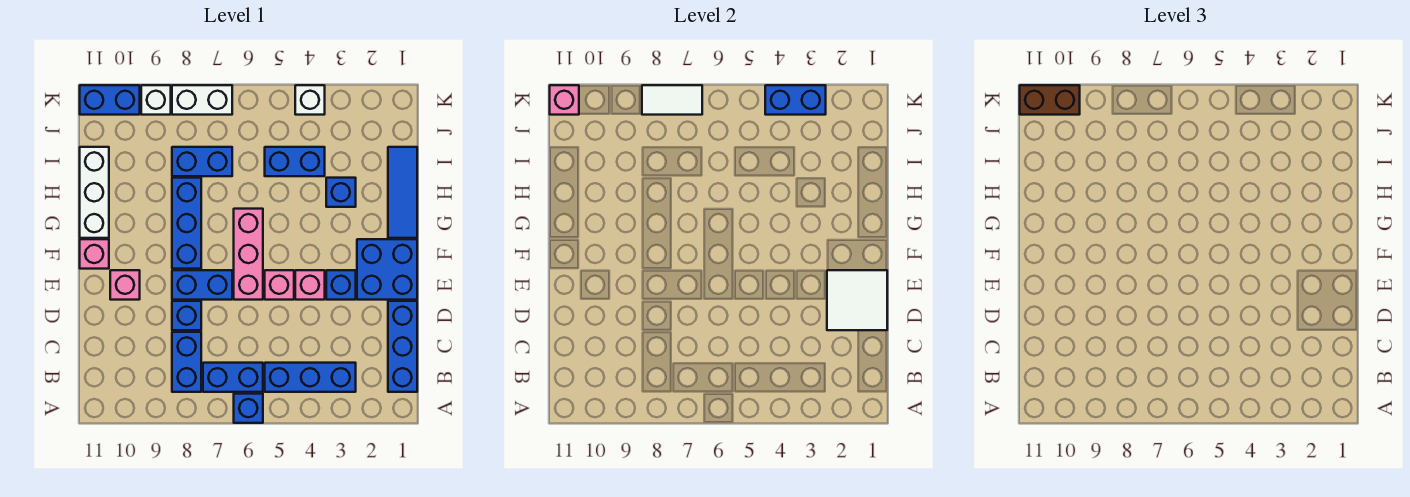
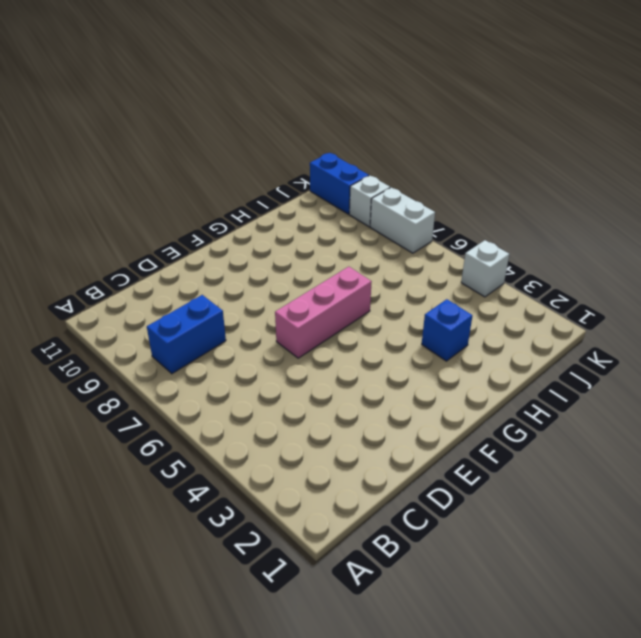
none -> blue brick A6 level 1
none -> blue brick B1:D1 level 1
none -> blue brick B3:B5 level 1

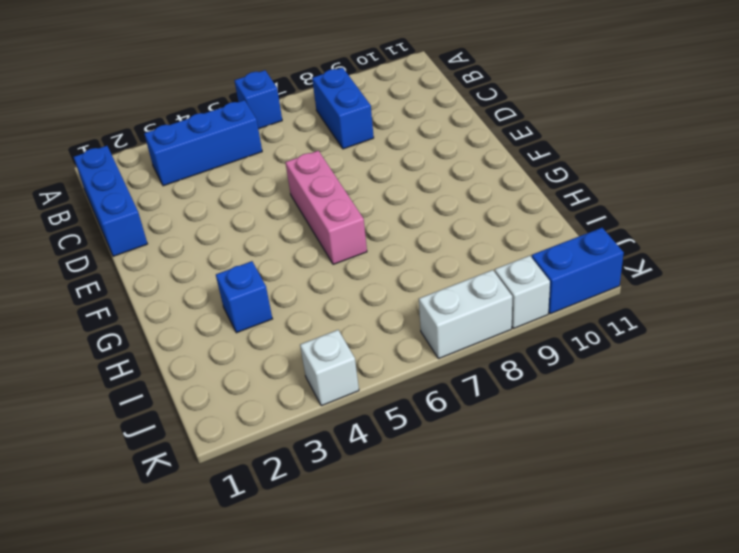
none -> blue brick B6:B7 level 1
none -> blue brick D8 level 1
none -> blue brick E1:F2 level 1

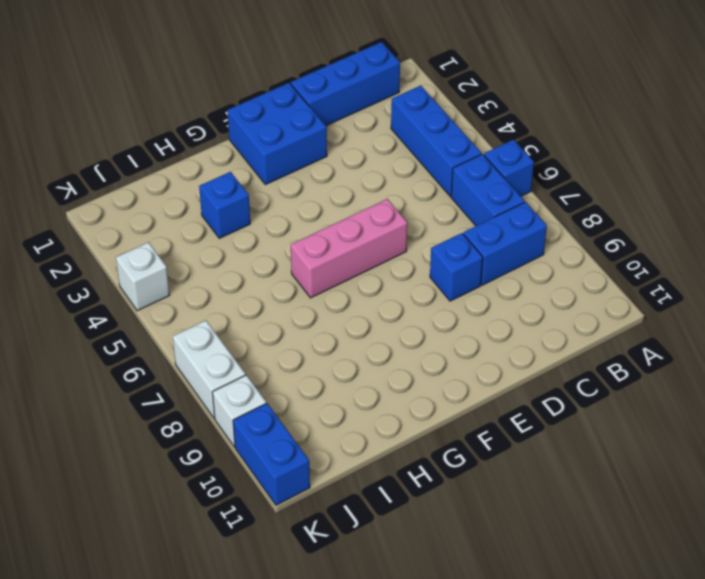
none -> blue brick E3 level 1
none -> pink brick E4 level 1
none -> pink brick E5 level 1

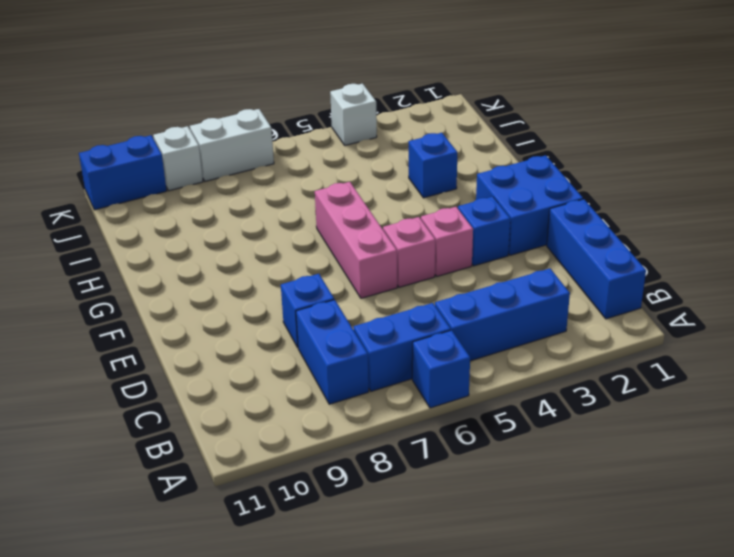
none -> blue brick E7:E8 level 1
none -> pink brick E10 level 1
none -> blue brick F8:H8 level 1

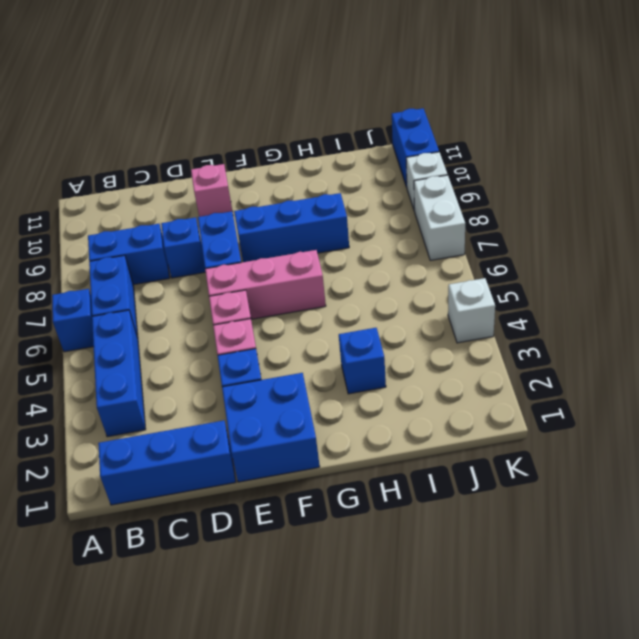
none -> pink brick F11 level 1
none -> blue tile G1:I1 level 1
none -> white brick G11:I11 level 1

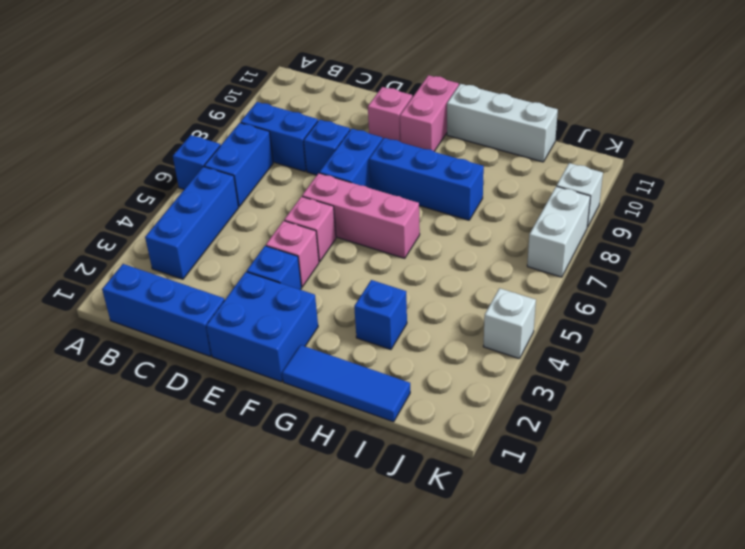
pink brick F10:F11 level 1 -> pink brick F11 level 1
none -> blue brick I4:I5 level 1
none -> blue brick I7:I8 level 1
none -> blue brick K10:K11 level 1

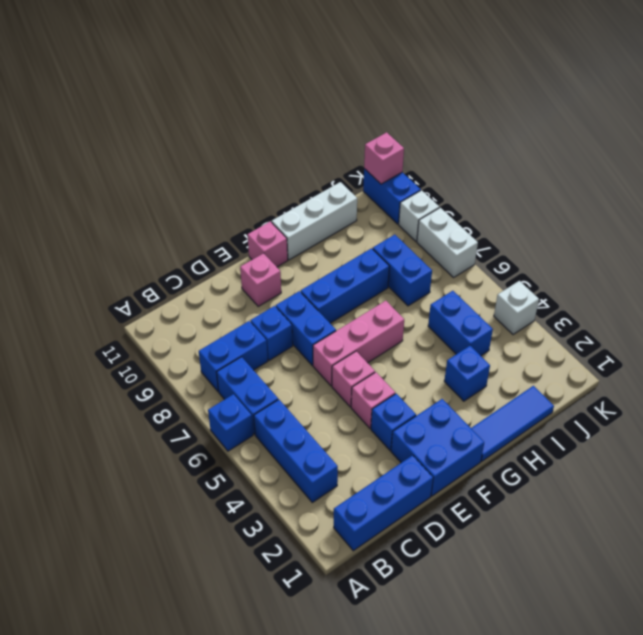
none -> white tile D1:E2 level 2
none -> blue brick K3:K4 level 2
none -> white tile K7:K8 level 2

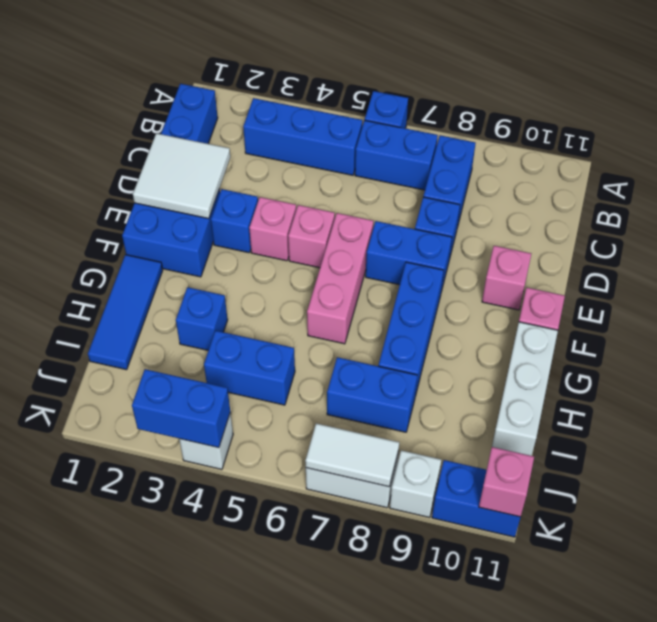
none -> brown brick K10:K11 level 3

